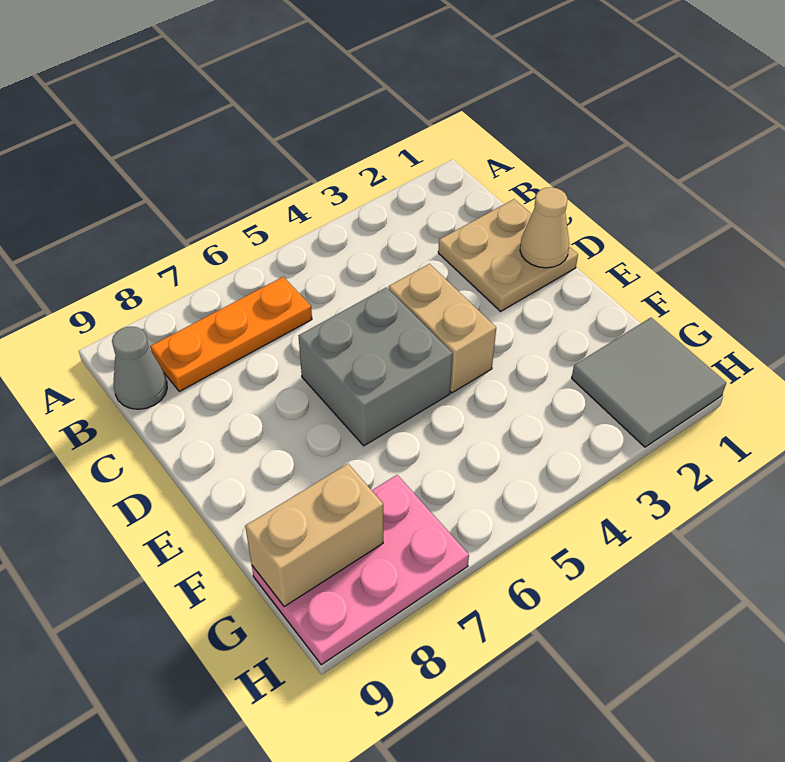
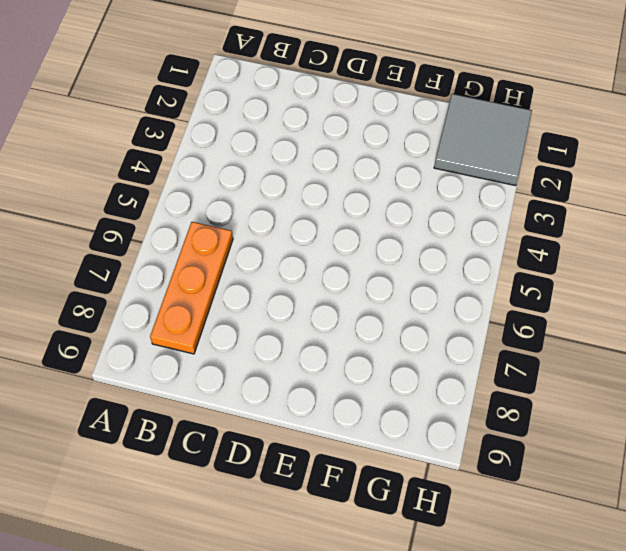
none -> grey cone B9 level 1
none -> tan plate C1:D2 level 1

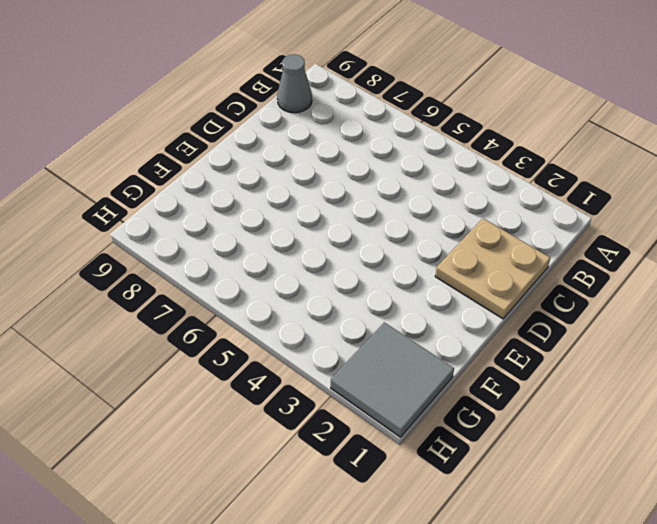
none -> orange plate B6:B8 level 1
none -> tan brick D4:E4 level 1

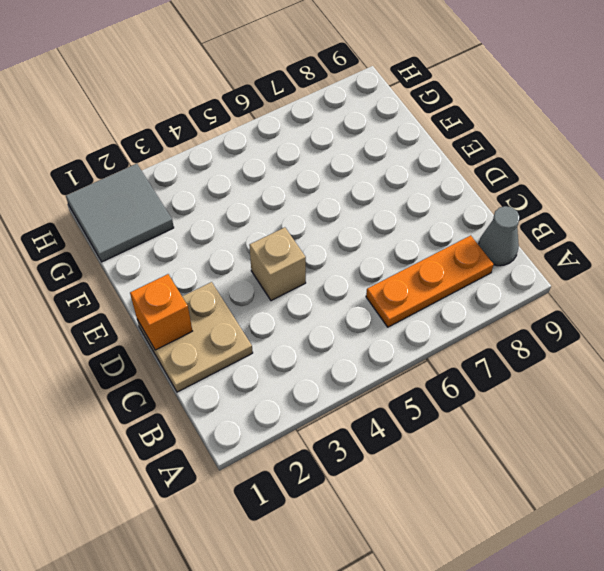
orange brick D1 level 2 -> tan cone D1 level 2
tan brick D4 level 1 -> tan brick D4:E4 level 1
none -> grey brick D5:E6 level 1
none -> pink plate G7:H9 level 1

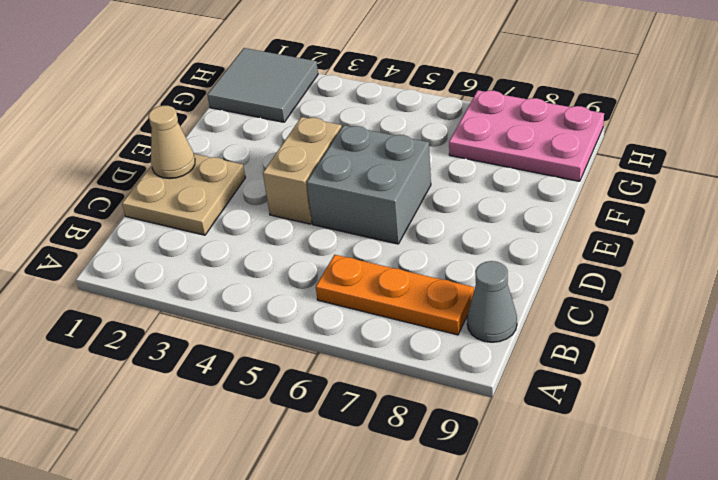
none -> tan brick G8:G9 level 2

